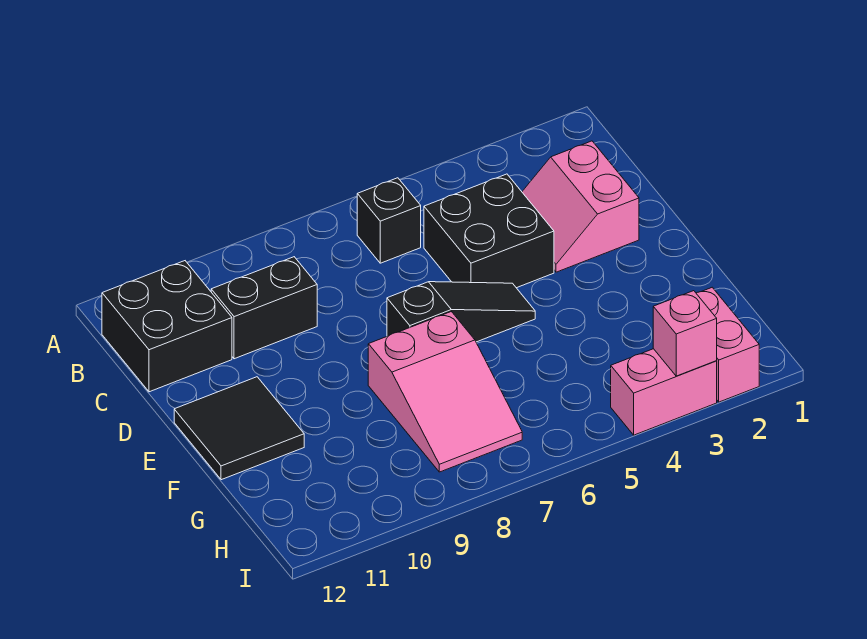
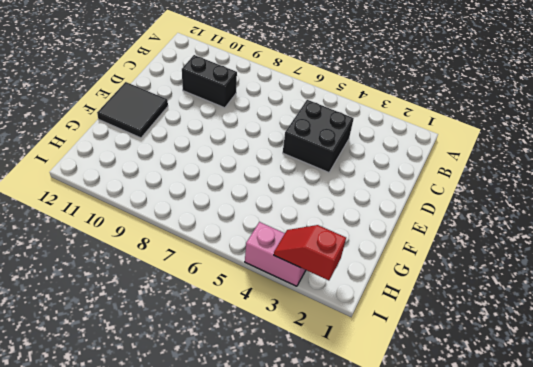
red slope I2:I3 level 2 top 2 -> pink brick I3 level 2
none -> black brick B6 level 1
none -> black brick B11:C12 level 1

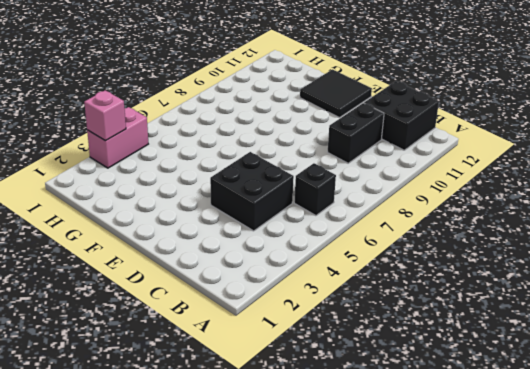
none -> pink slope C2:D3 level 1 top 2
none -> black slope E5:E7 level 1 top 7

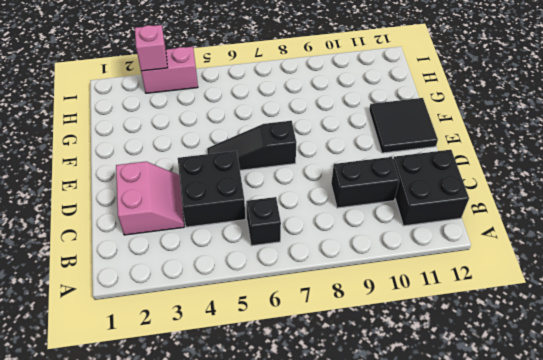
none -> pink slope F7:H8 level 1 top F
none -> pink brick H2:I2 level 1

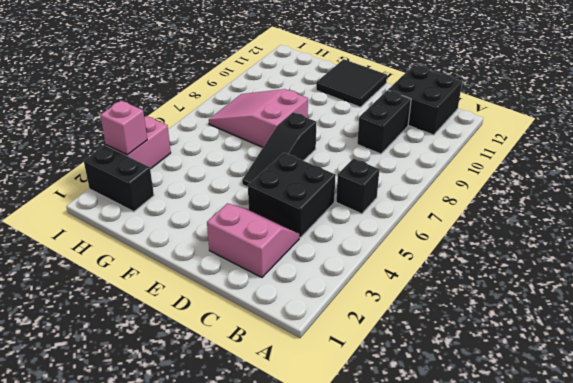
black brick H2:I2 level 1 -> pink brick H2:I2 level 1

